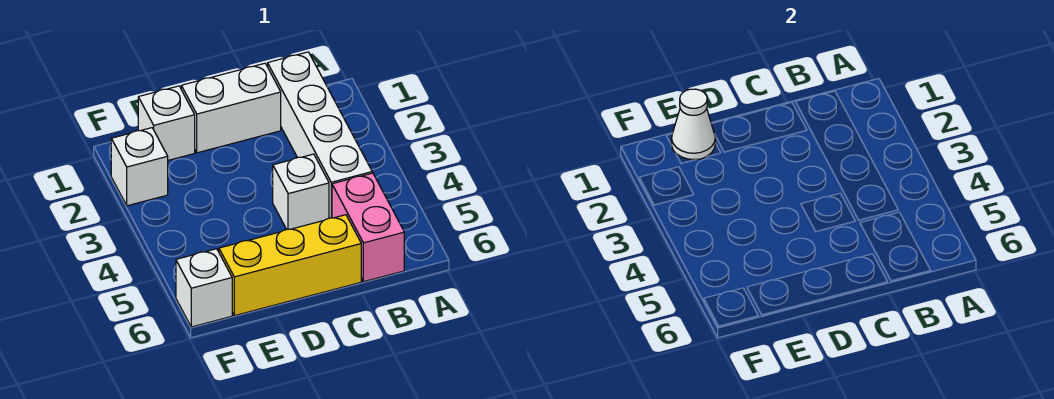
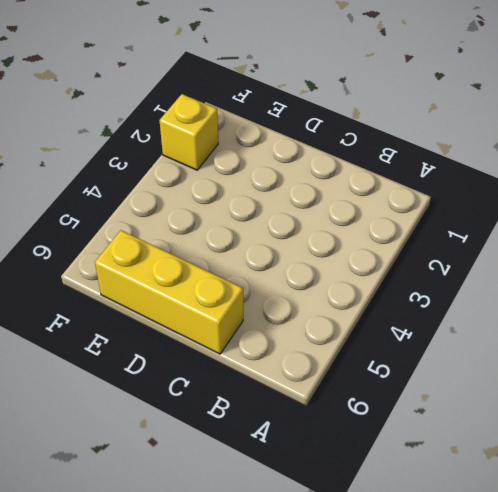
yellow brick F2 level 1 -> white brick F2 level 1
none -> white brick B1:B4 level 1
none -> pink brick B5:B6 level 1

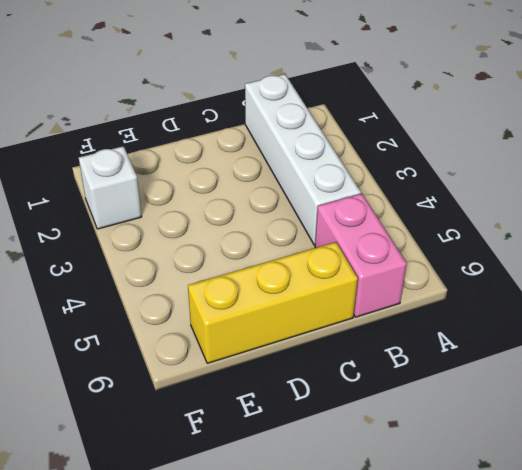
none -> white brick C1:D1 level 1
none -> white brick C4 level 1

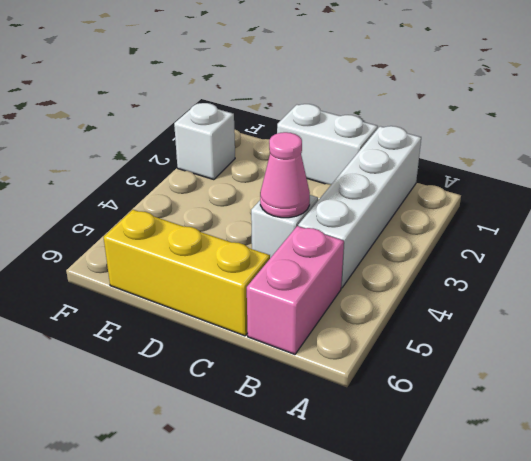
pink cone C4 level 2 -> none
none -> white brick E1 level 1
none -> white brick F6 level 1

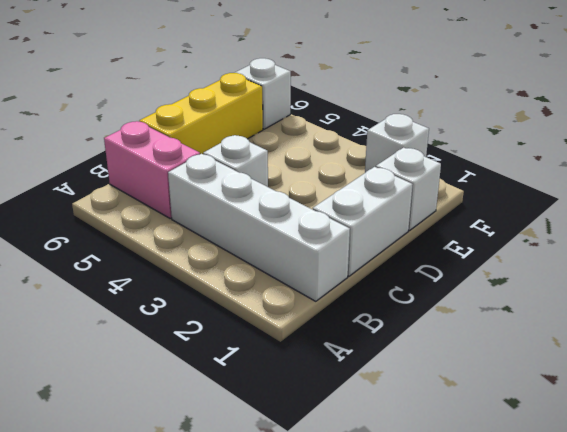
none -> white cone E1 level 2

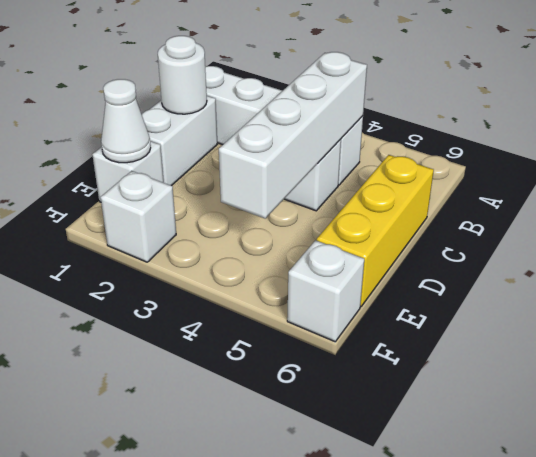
white brick B4:E4 level 2 -> none
white round brick C1 level 2 -> none
none -> pink brick B5:B6 level 1

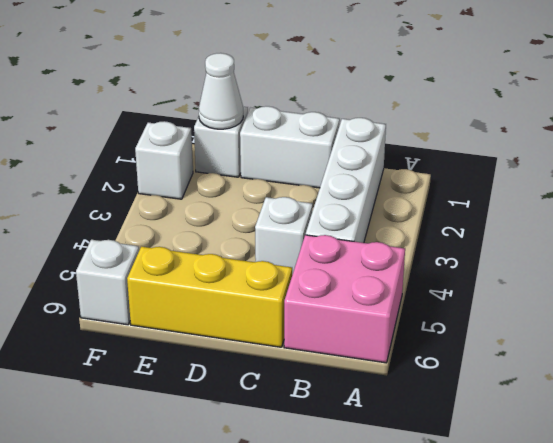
pink brick A5:B6 level 1 -> pink brick B5:B6 level 1

